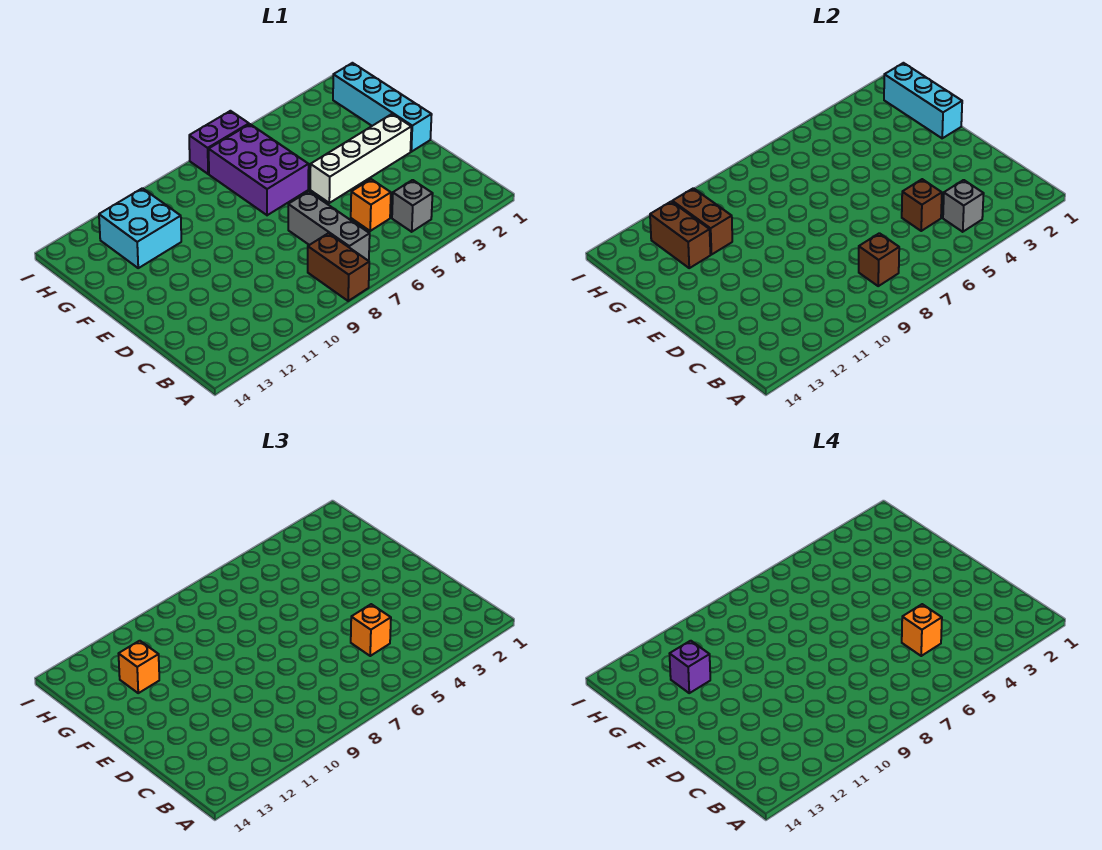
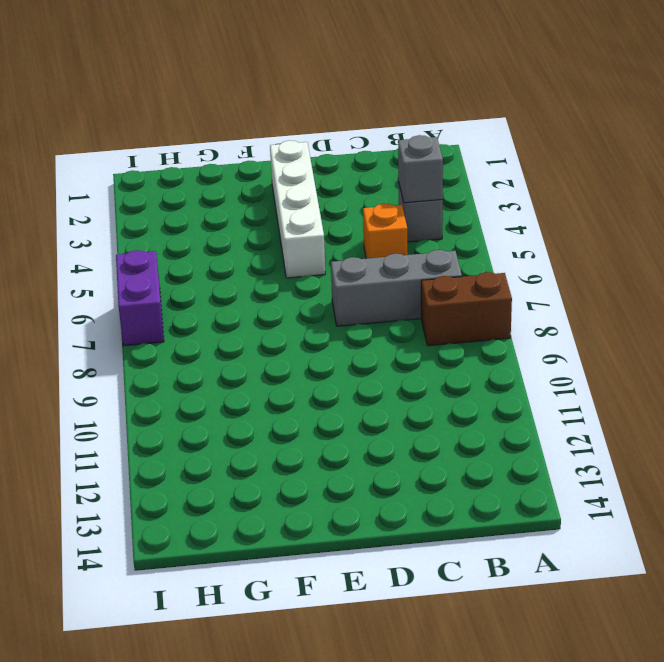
none -> cyan brick E1:H1 level 1
none -> purple brick F6:H7 level 1
none -> cyan brick G11:H12 level 1

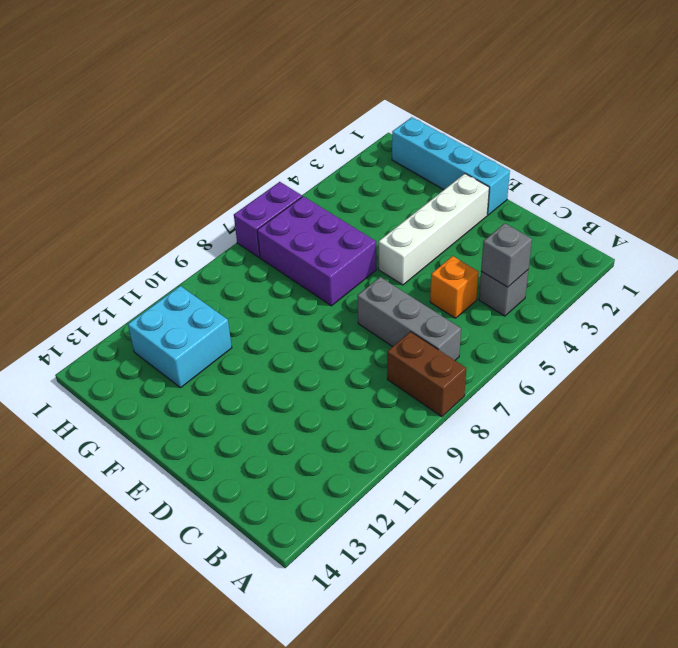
none -> brown brick B8 level 2
none -> brown brick C5 level 2
none -> cyan brick F1:H1 level 2

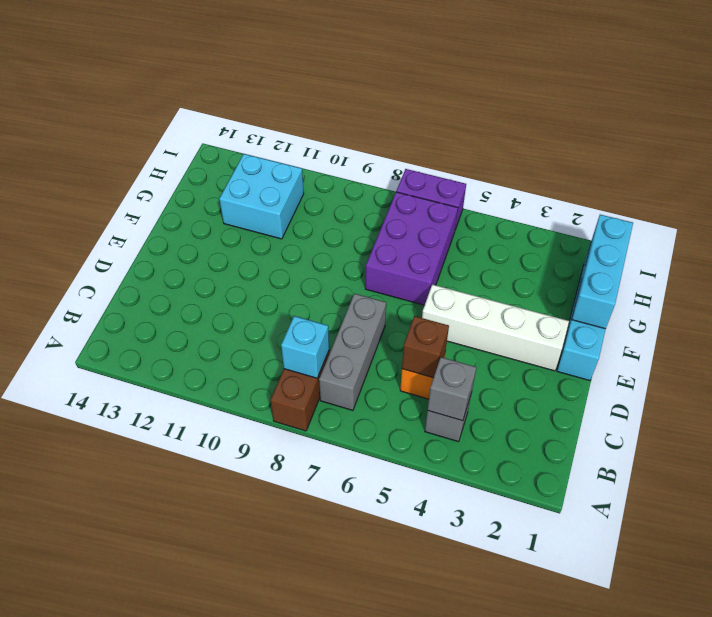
cyan brick B8 level 2 -> brown brick B8 level 2
none -> brown brick G11:H11 level 2
none -> brown brick G12:H12 level 2
none -> orange brick C5 level 3

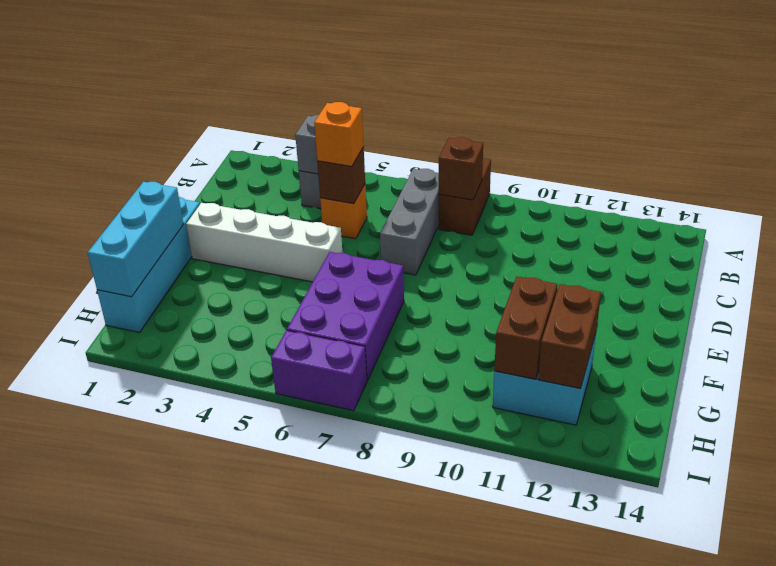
none -> orange brick G12 level 3
none -> orange brick C5 level 4
none -> purple brick G12 level 4

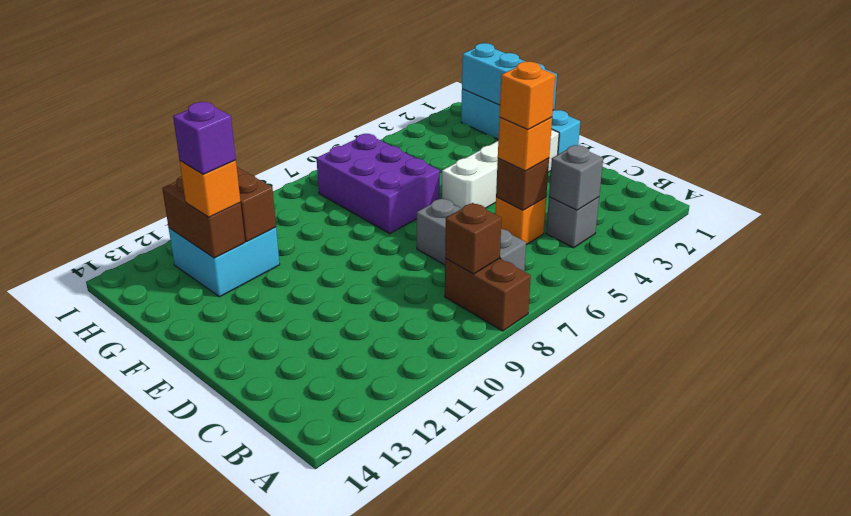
none -> purple brick I6:I7 level 1

